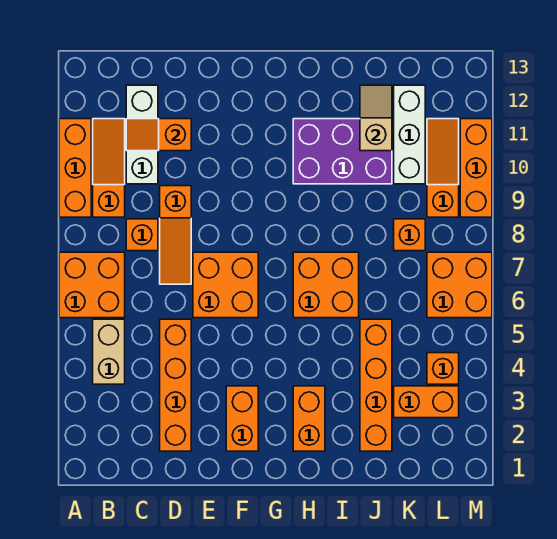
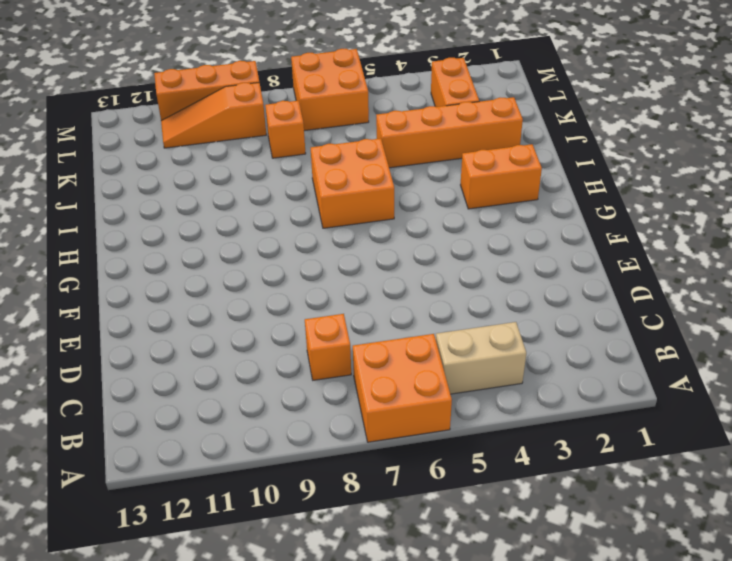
none -> orange brick A9:A11 level 1
none -> orange slope B9:B11 level 1 top 9
none -> white brick C10:C12 level 1

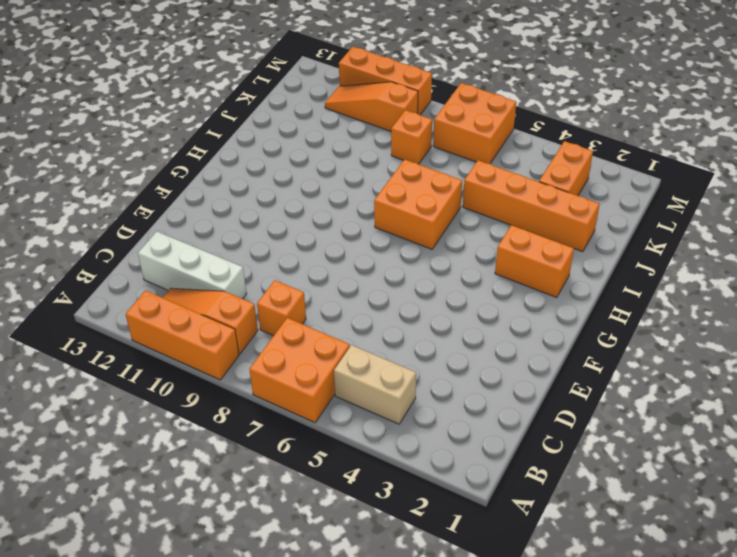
none -> orange brick D2:D5 level 1
none -> orange slope D7:D9 level 1 top 9
none -> orange brick E6:F7 level 1

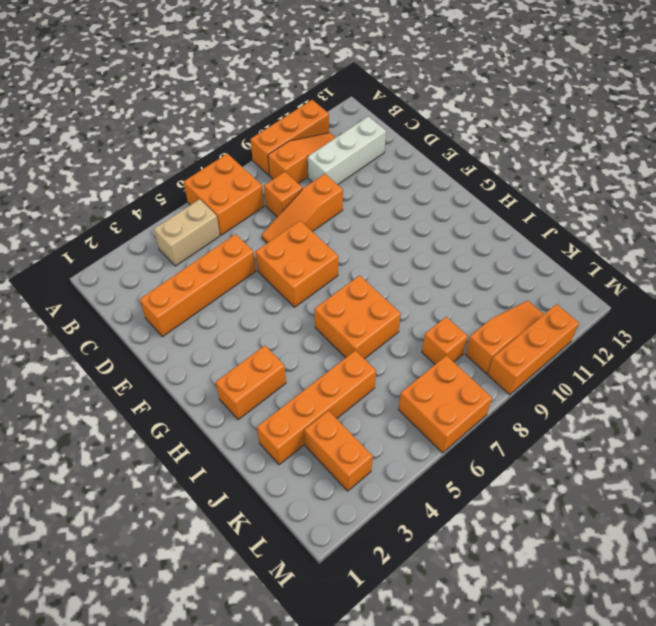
none -> orange brick F2:F3 level 1
none -> purple brick H10:J11 level 1
none -> white brick K10:K12 level 1

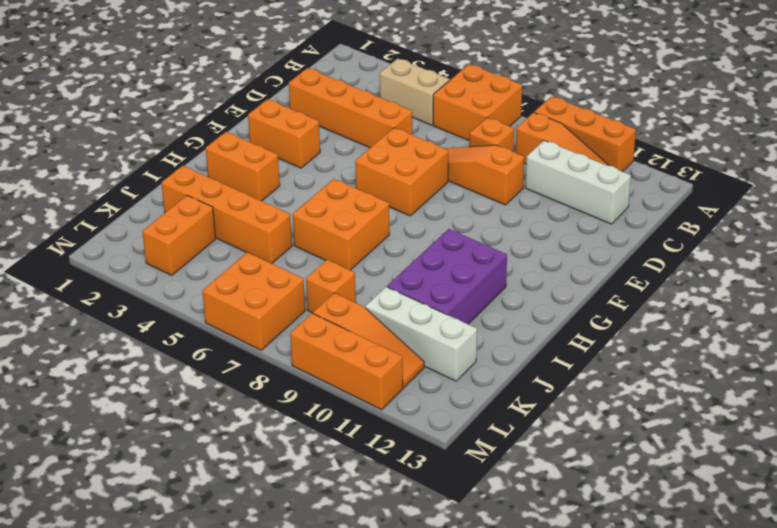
none -> orange brick L4 level 1
none -> orange slope C11:D11 level 2 top D
none -> tan slope J11:J12 level 2 top 11

